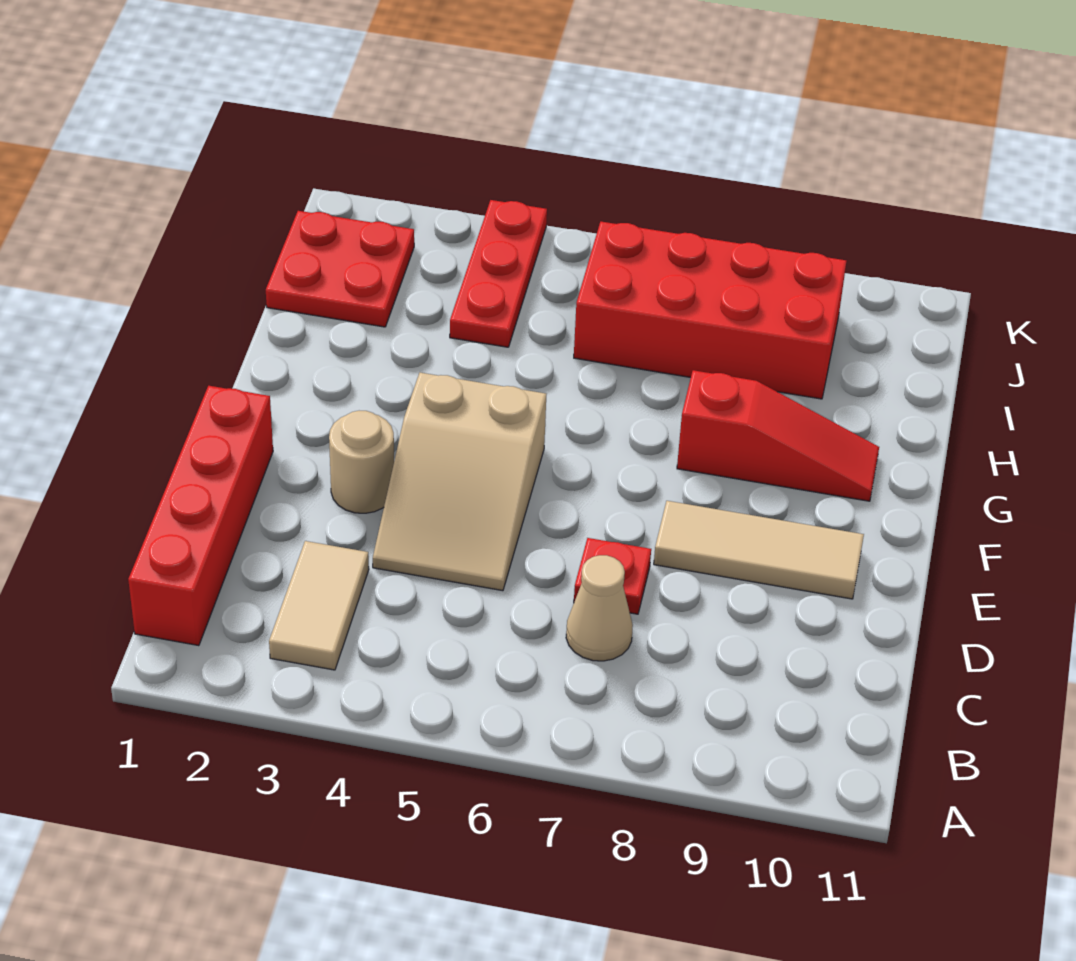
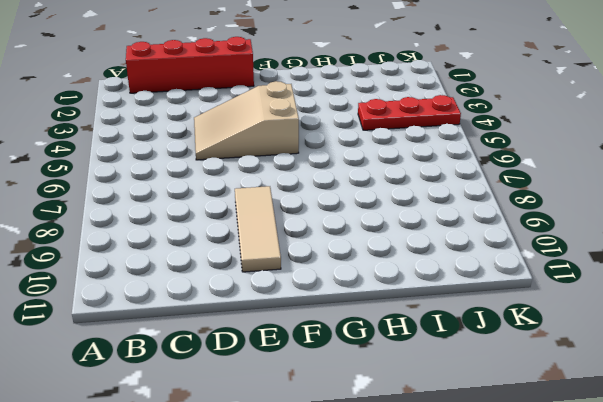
none -> tan tile B3:C3 level 1
none -> tan cone C7 level 1

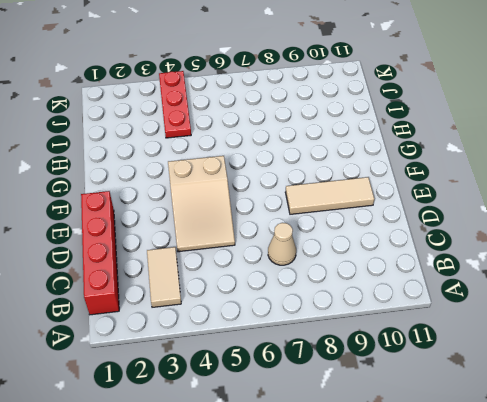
none -> red plate D7 level 1
none -> tan round brick E3 level 1

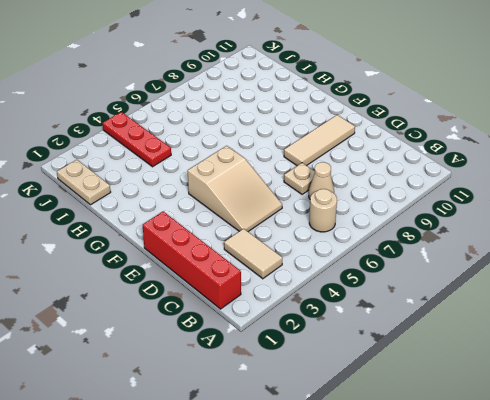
tan round brick B6 level 1 -> tan round brick E3 level 1
tan plate D7 level 1 -> red plate D7 level 1
tan plate I1:J1 level 1 -> red plate I1:J2 level 1
none -> red slope G8:G10 level 1 top 8
none -> red brick I6:J9 level 1

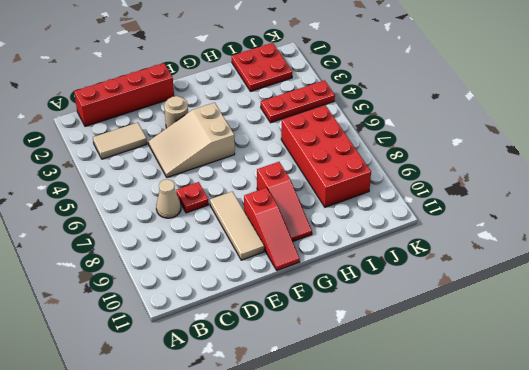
red slope F9:F11 level 1 top 9 -> none

